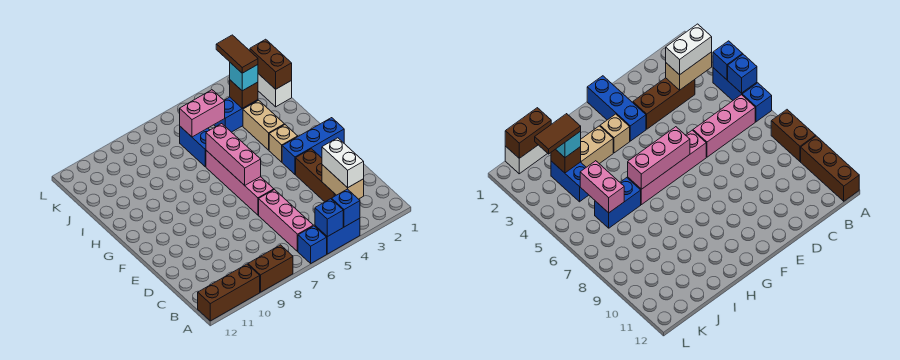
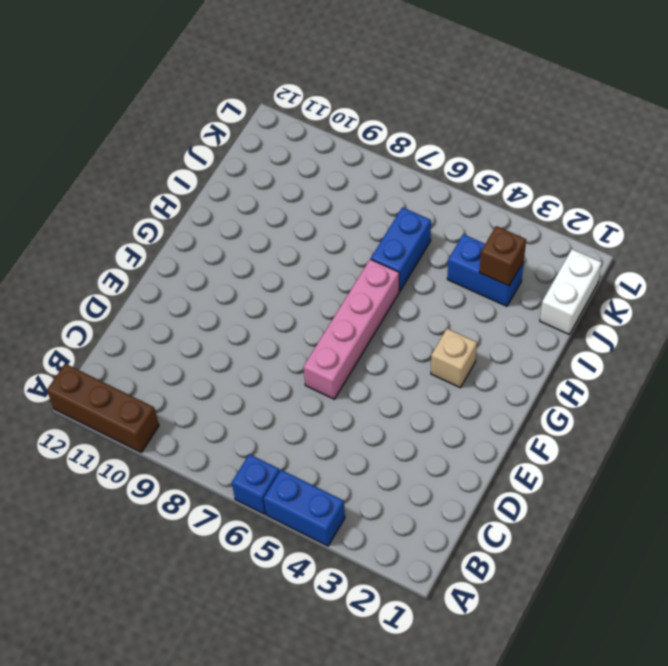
none -> brown brick A8:A9 level 1
none -> pink brick B6:D6 level 1
none -> brown brick C3:E3 level 1

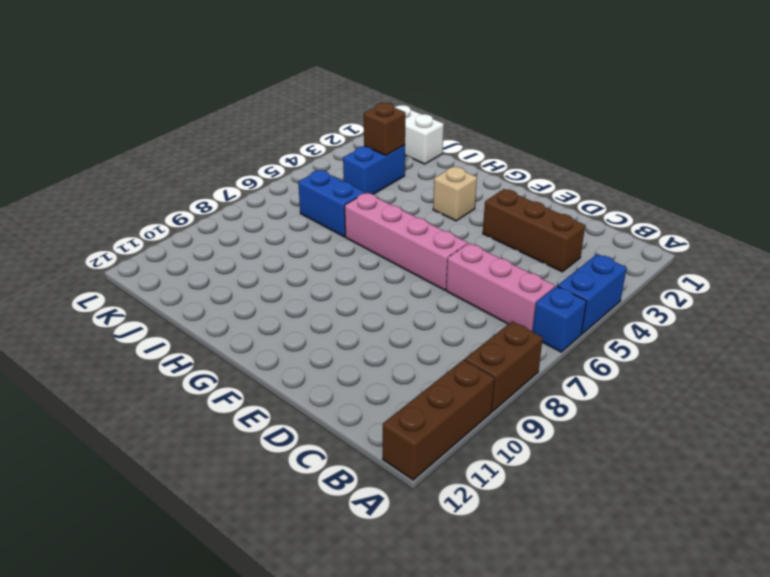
none -> blue brick F1:F3 level 1
none -> tan brick H3:I3 level 1
none -> blue brick A4 level 2

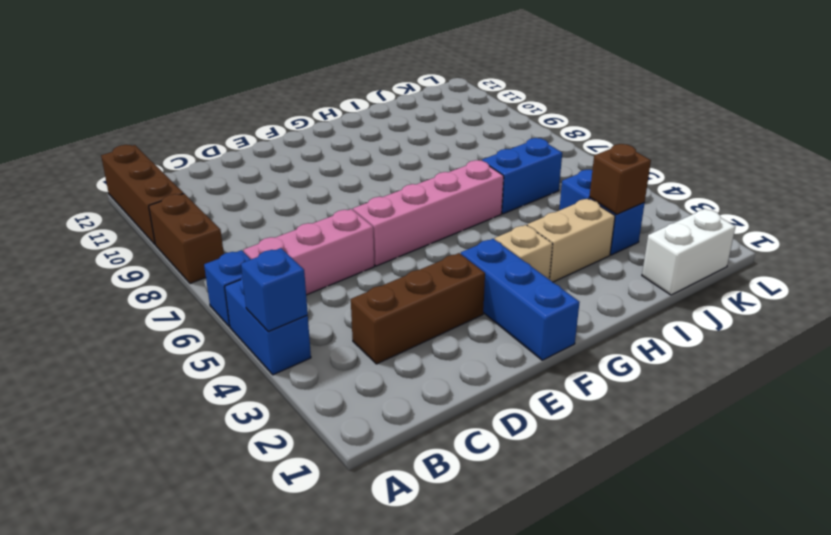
none -> blue brick A5 level 2
none -> tan brick B3:C3 level 2
none -> pink brick F6:H6 level 2

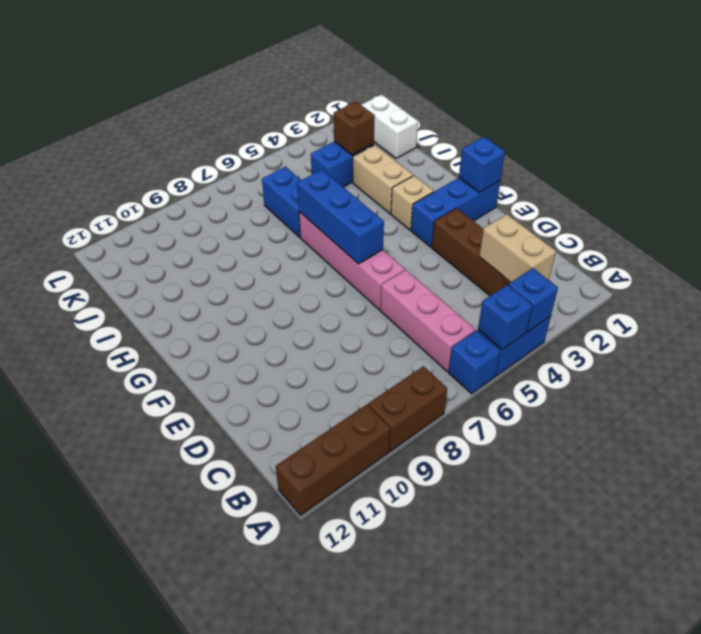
blue brick F1 level 2 -> none
blue brick F6:H6 level 2 -> pink brick F6:H6 level 2
none -> brown brick J1:K1 level 2
none -> pink brick J5:J6 level 2
none -> white brick B3:C3 level 3

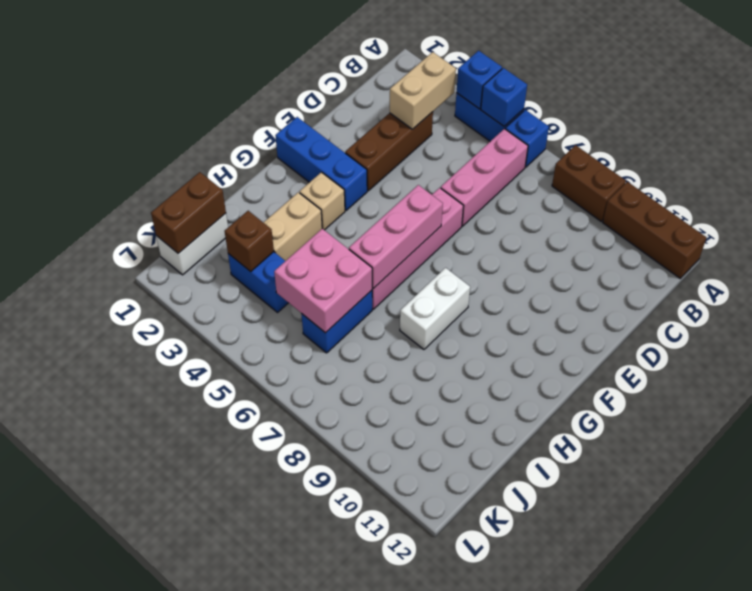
white brick G8:H8 level 1 -> white brick B3:C3 level 3
pink brick I5:J6 level 2 -> pink brick J5:J6 level 2
none -> cyan brick J3 level 3
none -> brown tile J3:K3 level 4

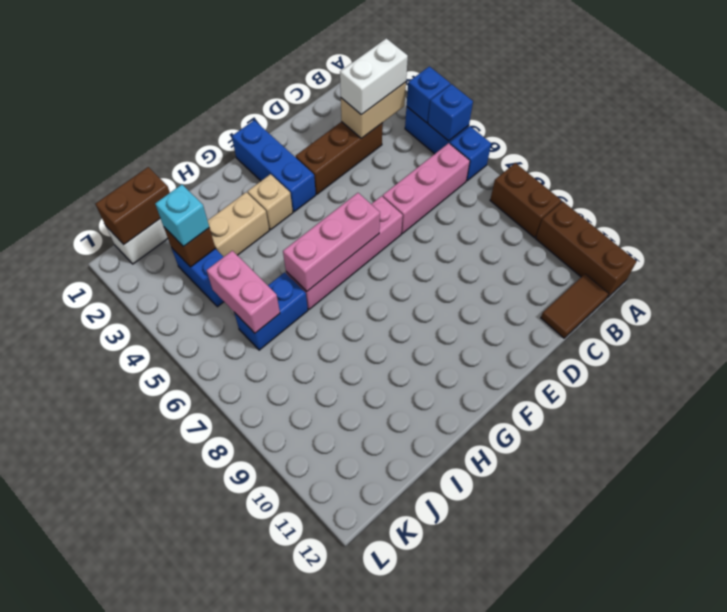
brown tile B12:C12 level 1 -> brown tile J3:K3 level 4

